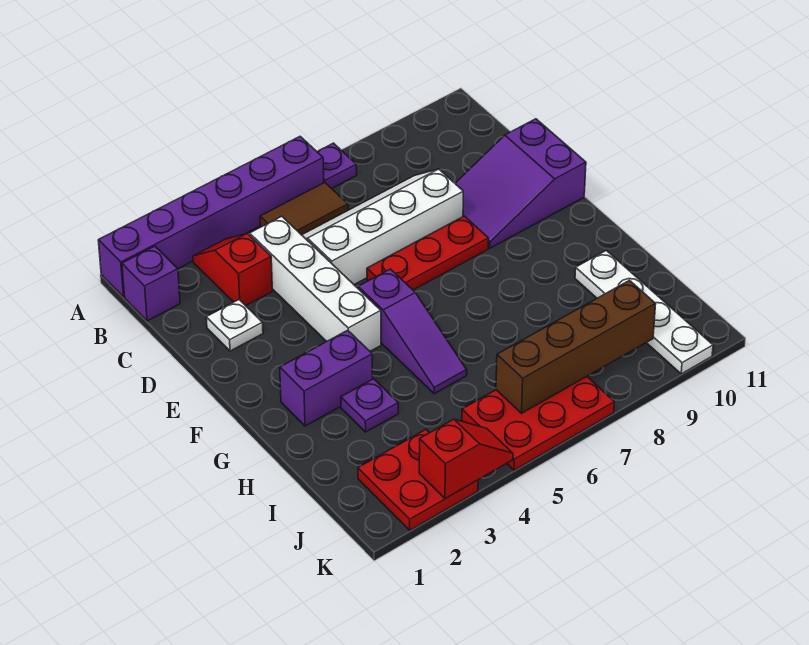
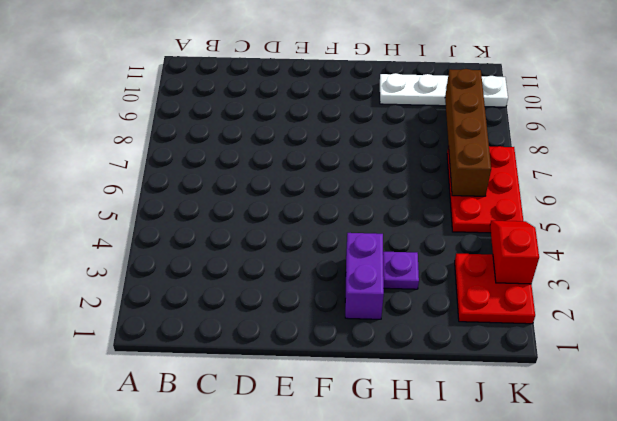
none -> purple brick A1:A6 level 1
none -> purple plate A7 level 1
none -> purple brick B1 level 1

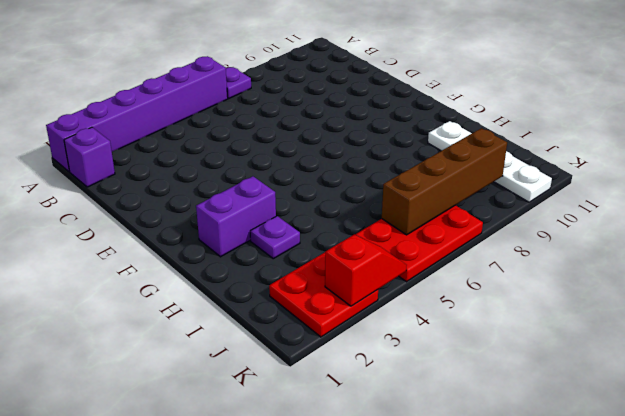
none -> red slope B3:C3 level 1 top C
none -> brown tile B5:B6 level 1
none -> white brick C4:F4 level 1

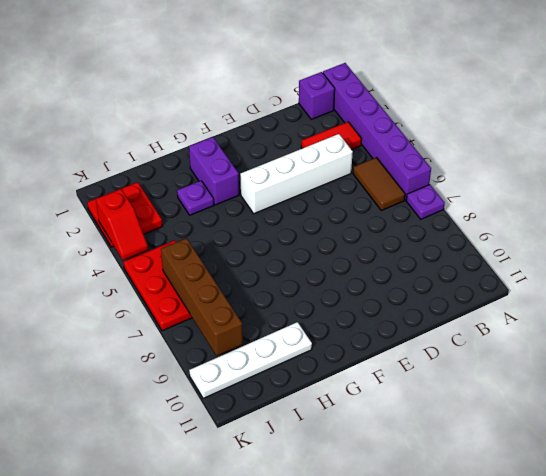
red tile B3:C3 level 1 -> red slope B3:C3 level 1 top C
none -> white slope C5:D8 level 1 top D
none -> white plate D2 level 1
none -> purple slope D9:E11 level 1 top 11

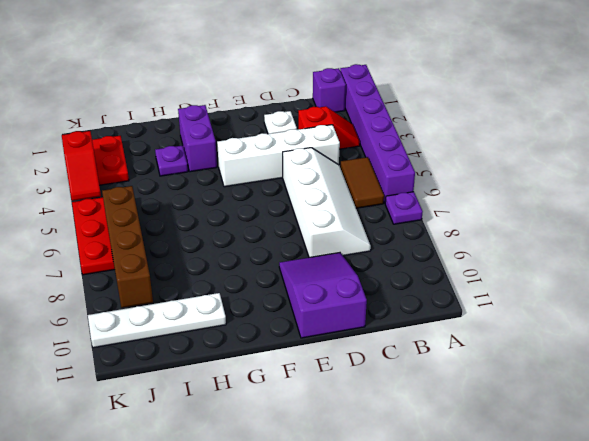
none -> red plate E6:E8 level 1
none -> purple slope F5:H5 level 1 top F

